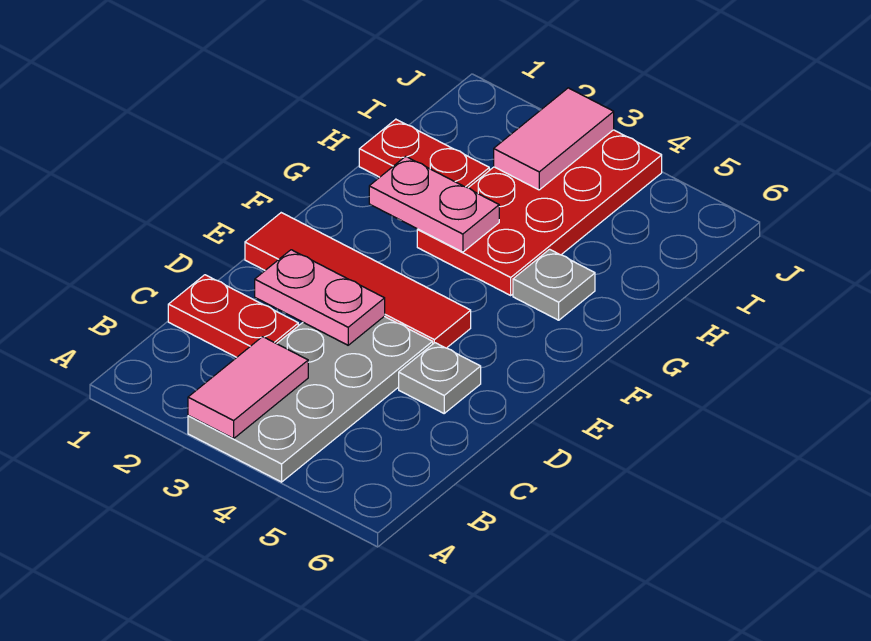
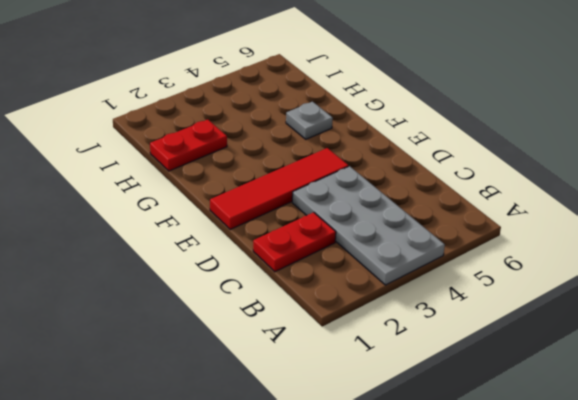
none -> grey plate D5 level 1
none -> red plate G3:J4 level 1

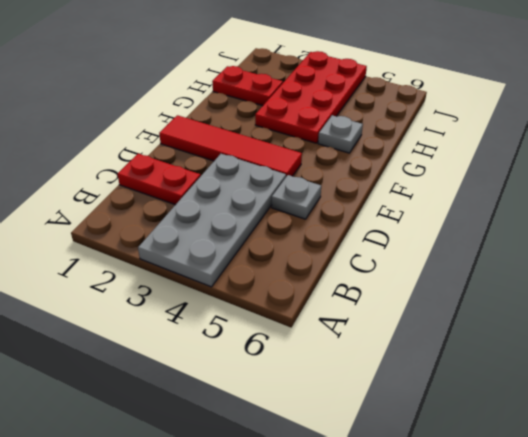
none -> pink tile A3:B3 level 2
none -> pink plate D2:D3 level 2

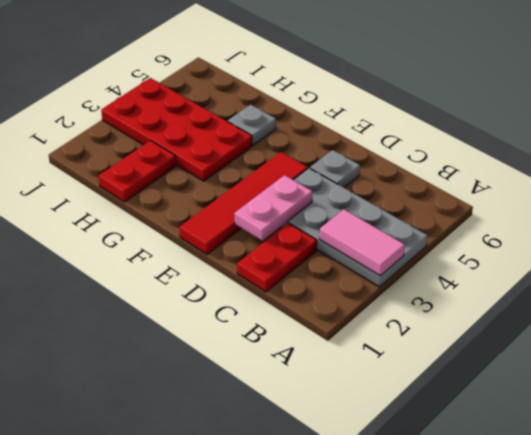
none -> pink plate G2:G3 level 2
none -> pink tile I3:J3 level 2

